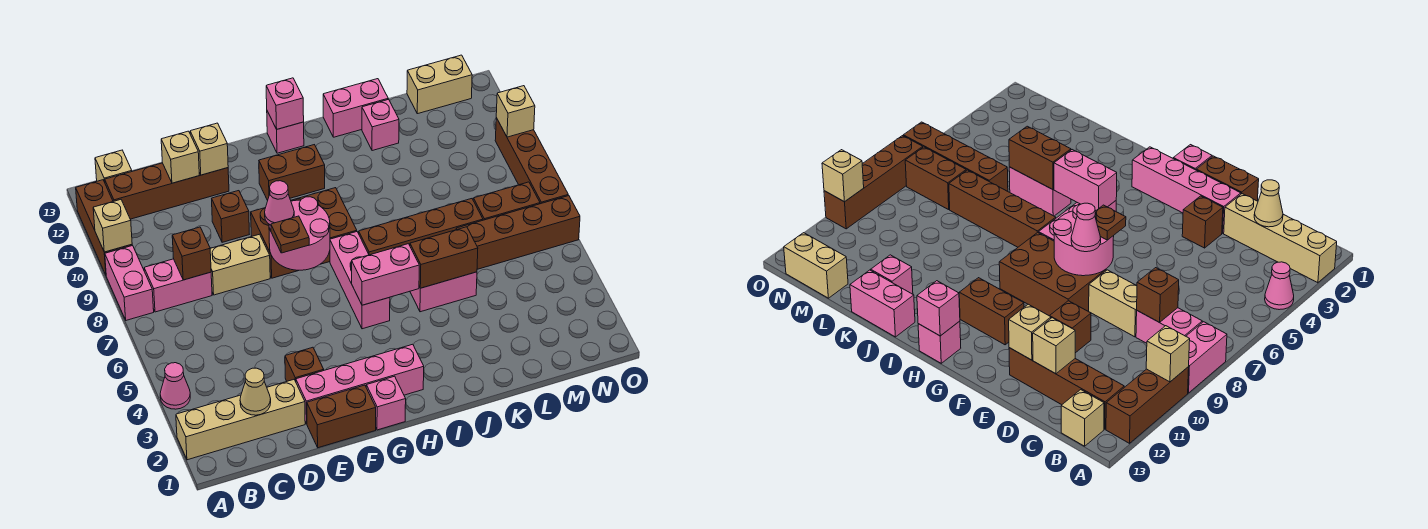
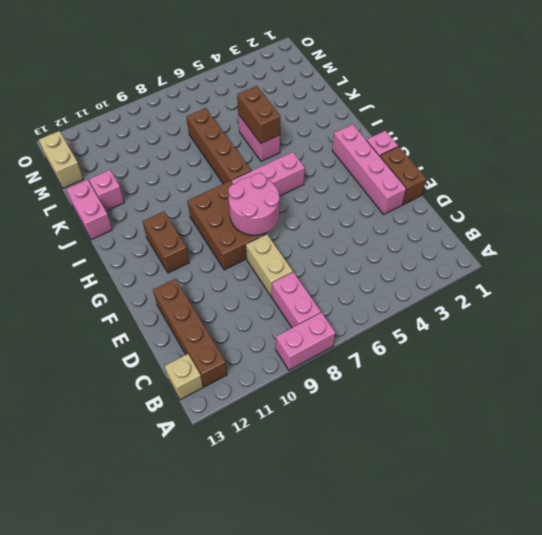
none -> tan brick A2:D2 level 1
none -> pink cone A4 level 1
none -> brown brick A10:A12 level 1
none -> brown brick E3 level 1

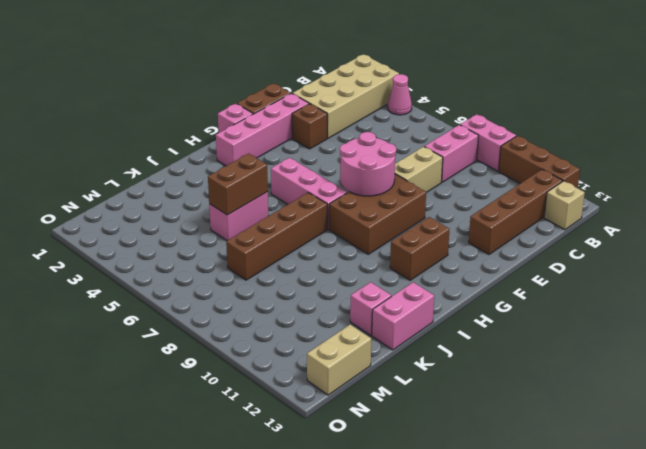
tan brick A2:D3 level 1 -> tan brick A2:D2 level 1
none -> brown brick E10 level 1
none -> pink brick H13 level 1
none -> brown brick L6:O6 level 1
none -> brown brick M7:N7 level 1

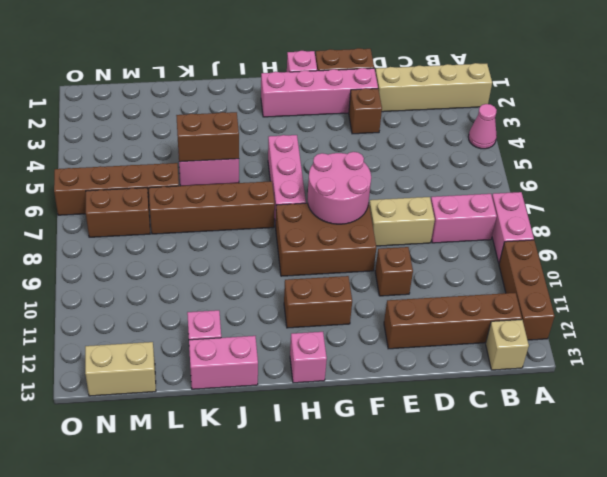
none -> brown brick O7:O10 level 1
none -> tan brick A10 level 2
none -> tan cone C2 level 2
none -> brown brick C8 level 2

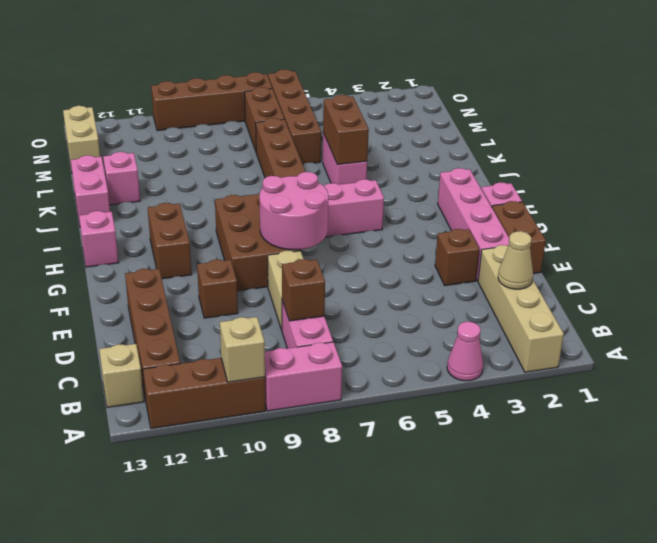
none -> tan brick D12 level 2
none -> tan brick E12 level 2
none -> pink brick H5:I5 level 2
none -> pink brick H13 level 2

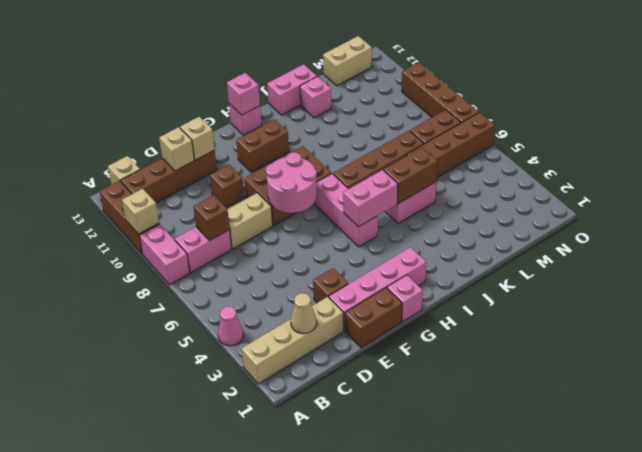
none -> tan brick O10 level 2
none -> brown plate F7 level 3
none -> pink cone F8 level 3

